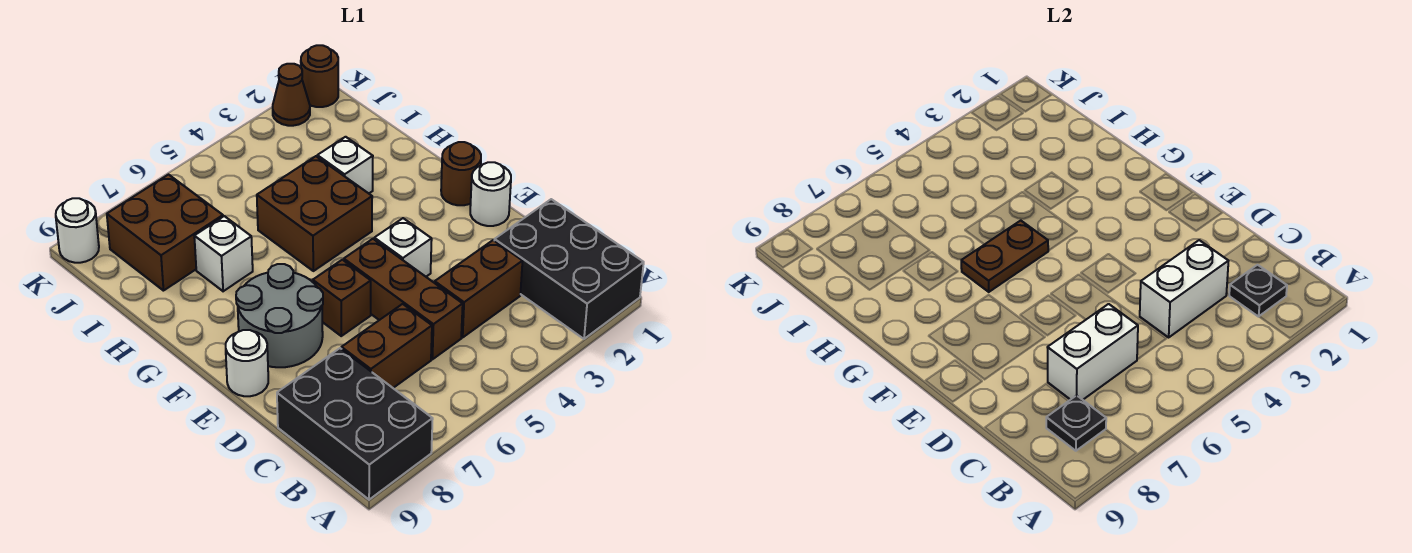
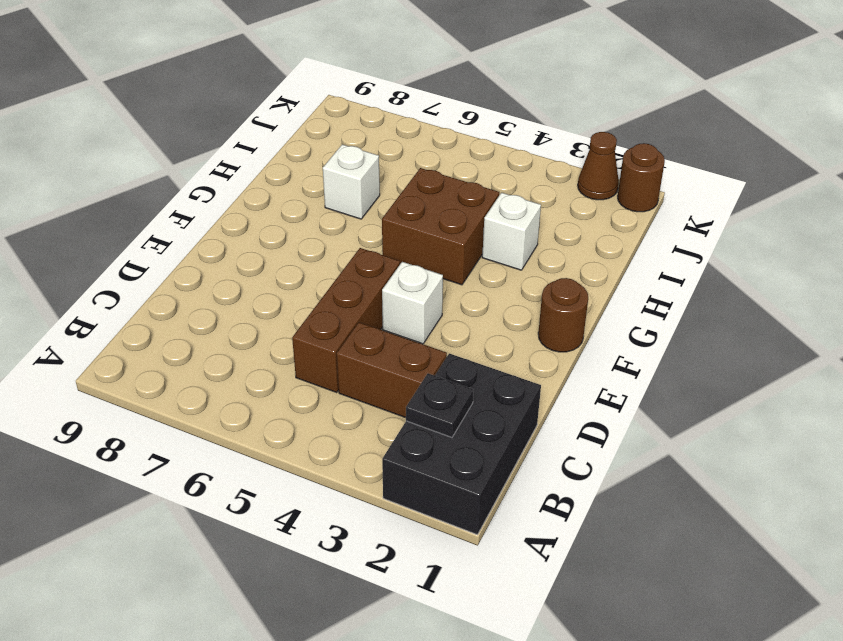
none -> black brick A8:C9 level 1
none -> brown brick C6:C7 level 1
none -> white round brick E1 level 1

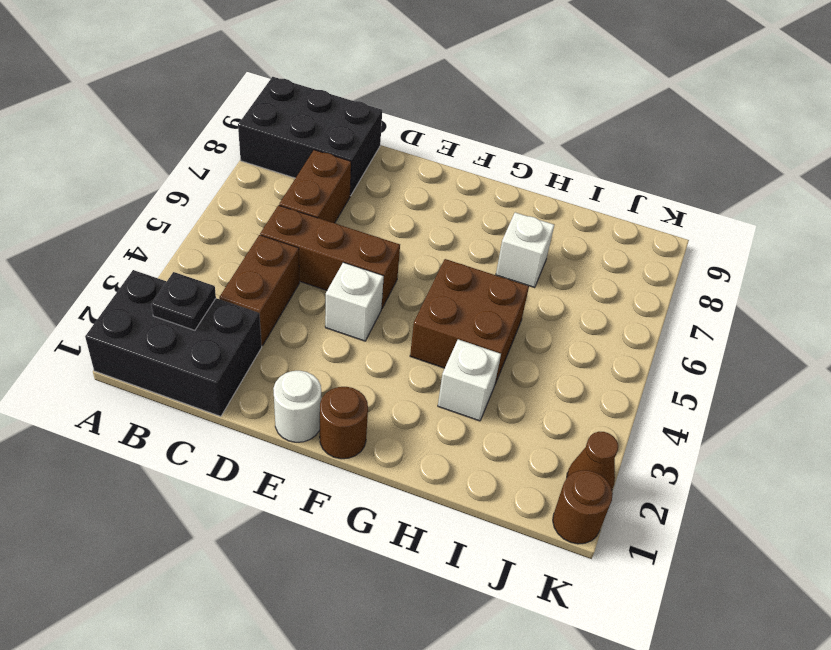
none -> brown brick E6 level 1
none -> grey round brick E7:F8 level 1
none -> white round brick E9 level 1

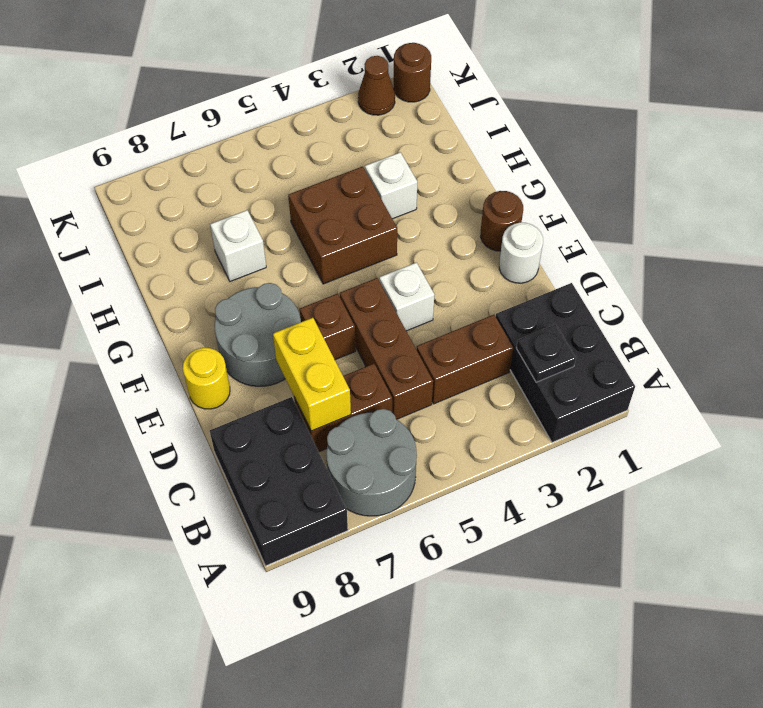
grey round brick A6:B7 level 1 -> none
yellow brick C7:D7 level 2 -> white brick C6:C7 level 2
yellow round brick E9 level 1 -> white round brick E9 level 1
none -> brown brick I7:J8 level 1
none -> white round brick K9 level 1
none -> black plate B8 level 2

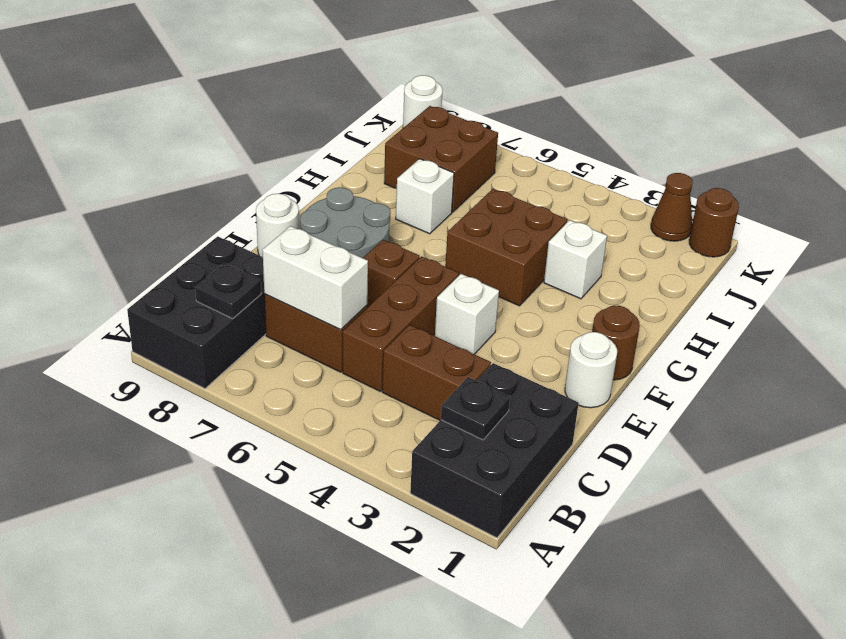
none -> white brick C3:C4 level 2
none -> brown plate G5:G6 level 2

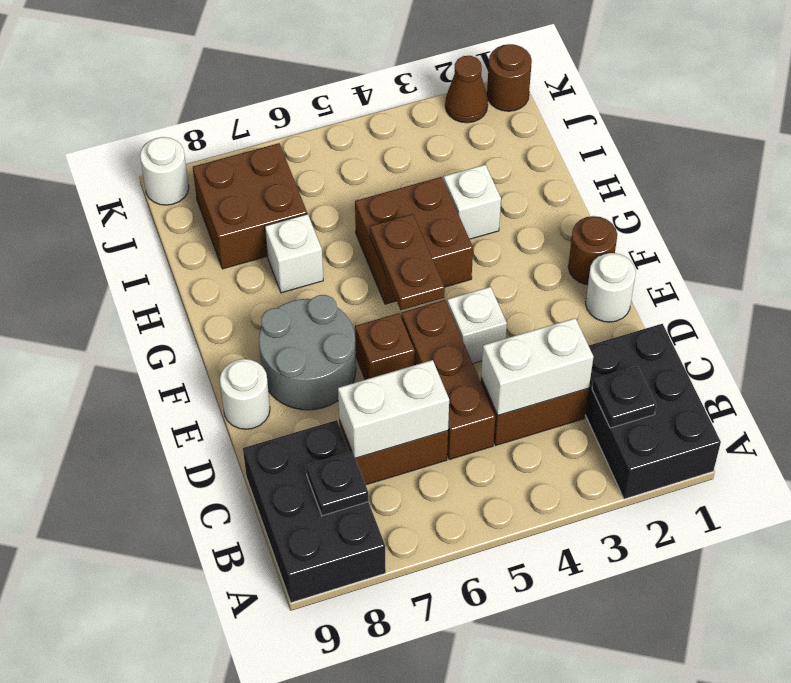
brown plate F5:G5 level 2 -> brown plate G5:G6 level 2

